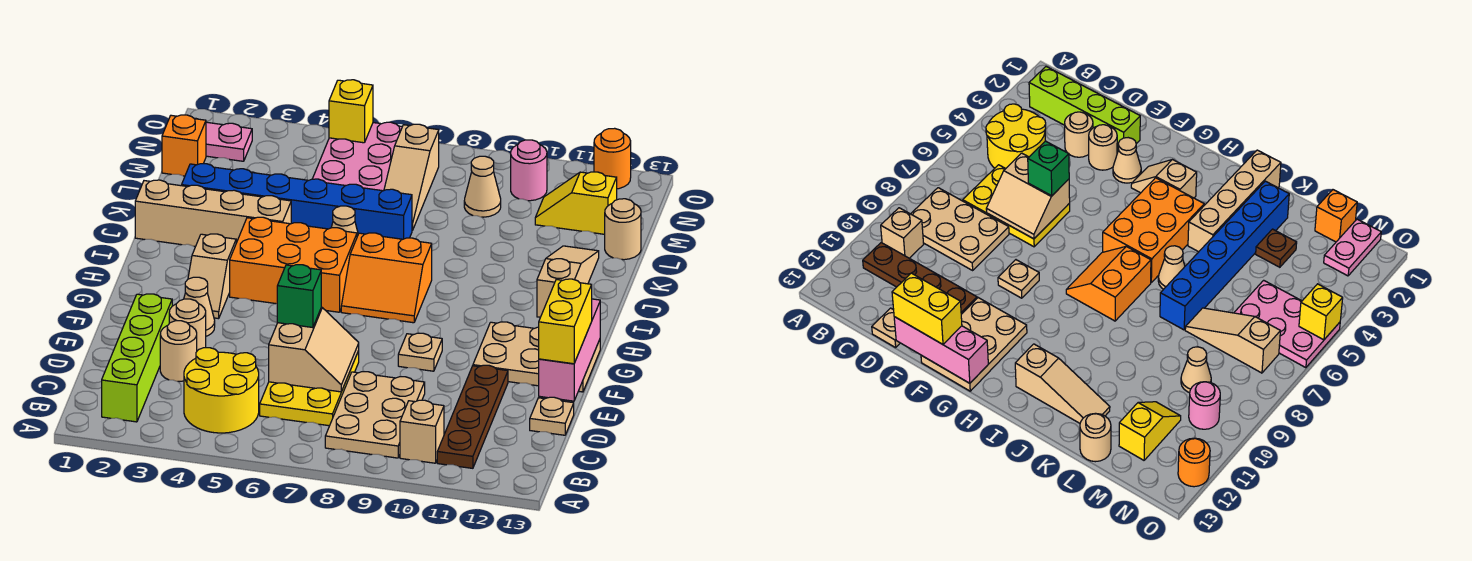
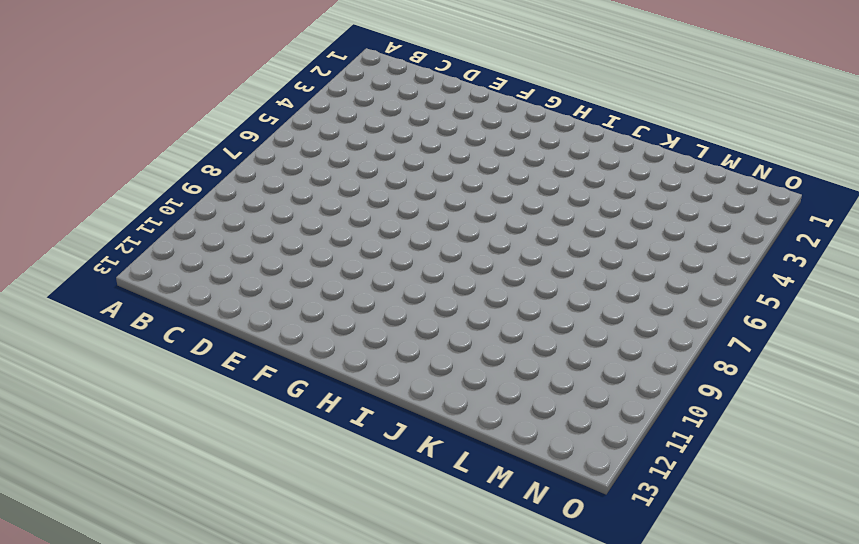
none -> lime brick B2:E2 level 1
none -> yellow round brick B4:C5 level 1
none -> tan plate B8:D9 level 1
none -> tan brick B10 level 1

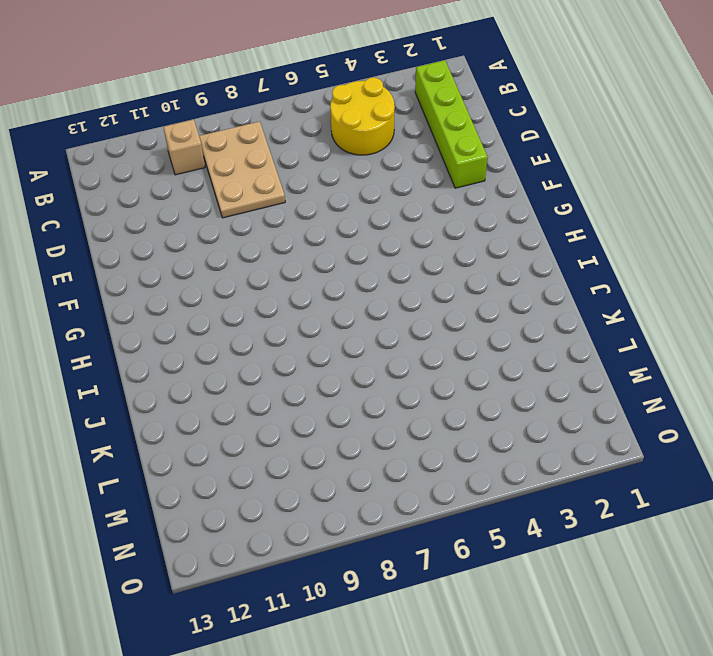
none -> brown plate B11:E11 level 1
none -> yellow plate C6:E7 level 1
none -> tan round brick D3 level 1
none -> tan plate D13 level 1

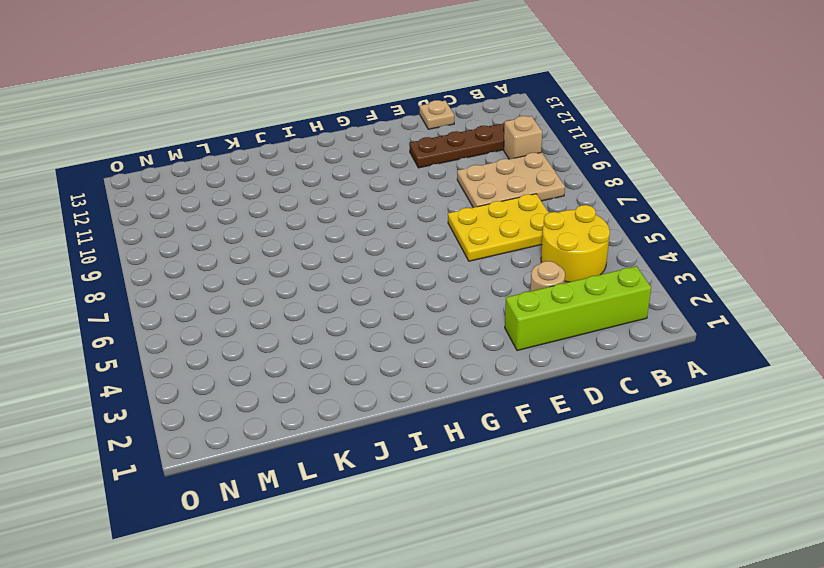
none -> tan round brick E3 level 1
none -> tan cone F3 level 1
none -> tan plate F9 level 1
none -> tan plate F11:G13 level 1

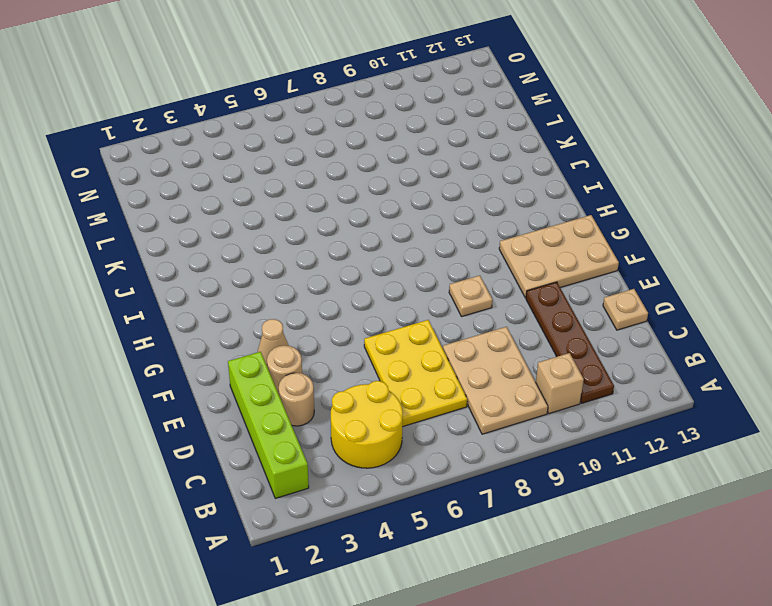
none -> tan slope G3:H3 level 1 top H
none -> orange brick H4:I6 level 1
none -> orange slope H7:I8 level 1 top I
none -> tan slope I12:K12 level 1 top I

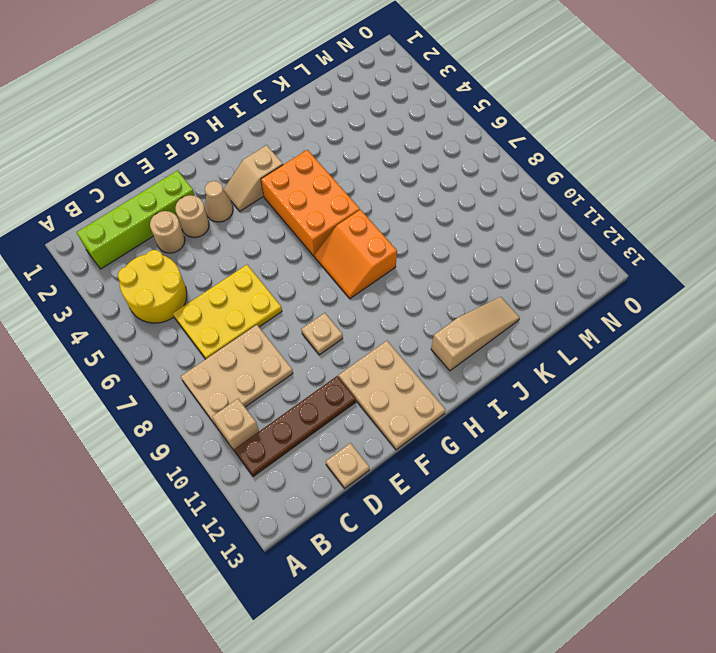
none -> tan brick J1:J4 level 1
none -> tan cone J6 level 1
none -> blue brick K2:K7 level 1
none -> brown plate L3 level 1

